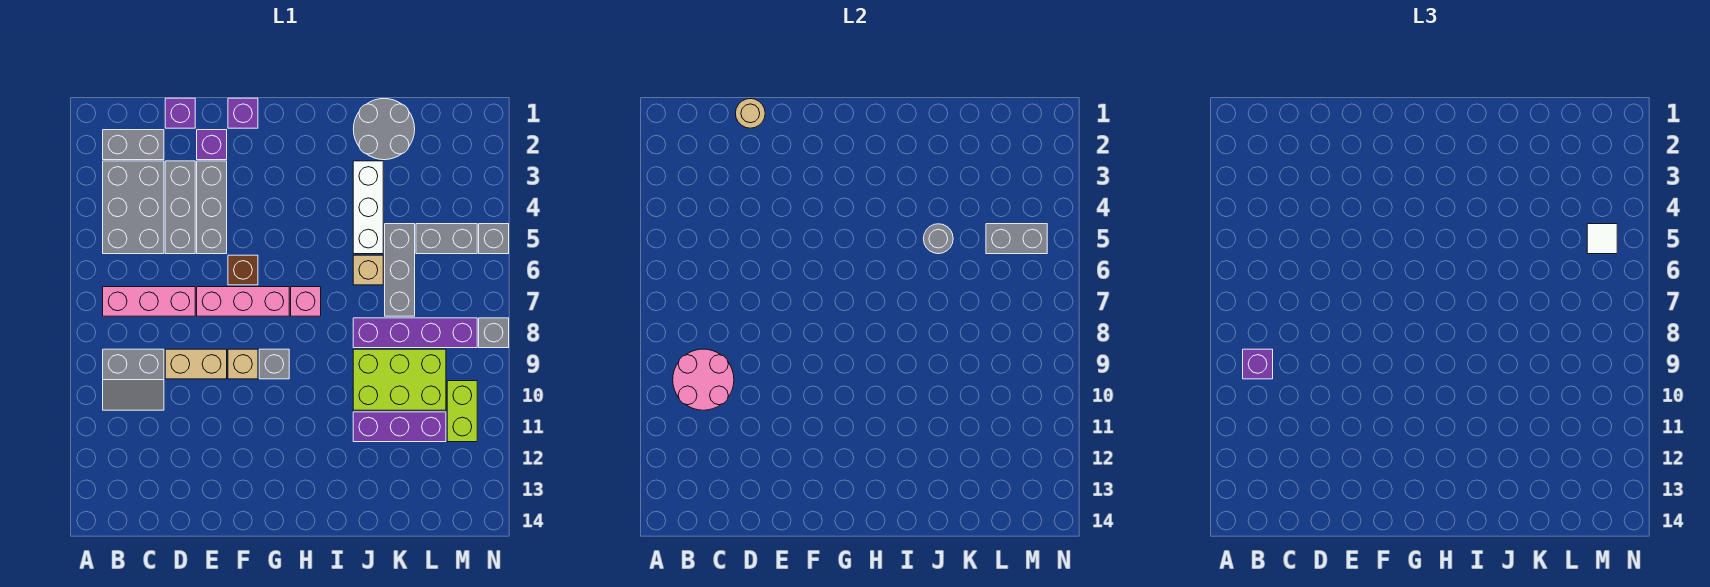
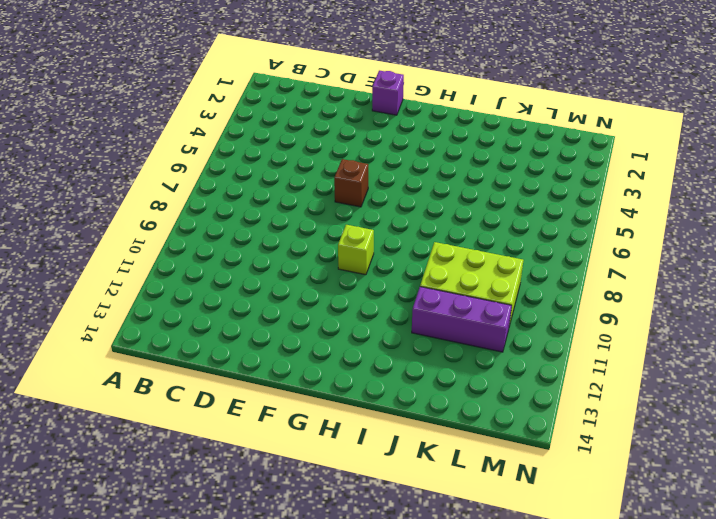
lime brick G9 level 1 -> grey brick G9 level 1
none -> grey brick B2:C2 level 1
none -> grey brick B3:C5 level 1
none -> pink brick B7:D7 level 1
none -> grey slope B9:C10 level 1 top 9

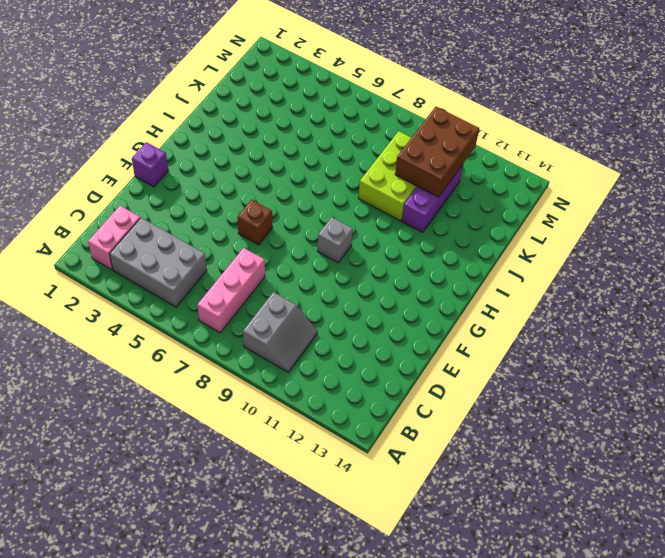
pink brick B2:C2 level 1 -> grey brick B2:C2 level 1
brown brick K10:M11 level 2 -> none
none -> purple brick D1 level 1
none -> grey brick D3:D5 level 1
none -> tan brick D9:E9 level 1
none -> purple brick E2 level 1

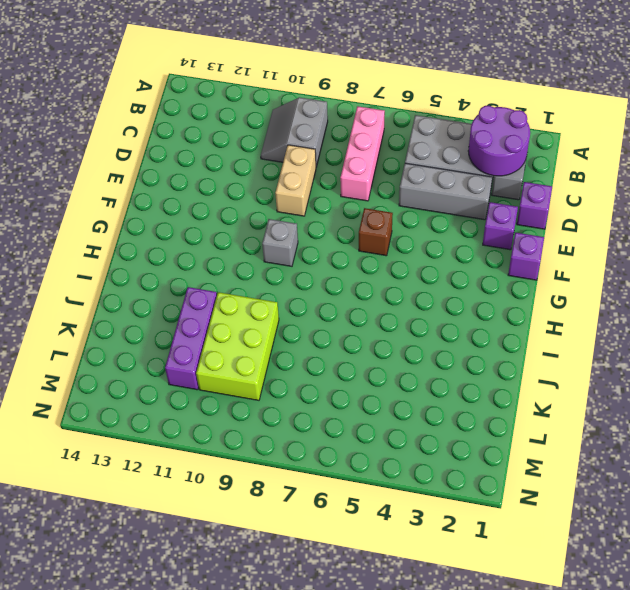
purple round brick B2:C3 level 2 -> none
none -> grey brick E3:E5 level 1
none -> pink brick E7:G7 level 1
none -> tan brick F9 level 1
none -> pink brick H7 level 1

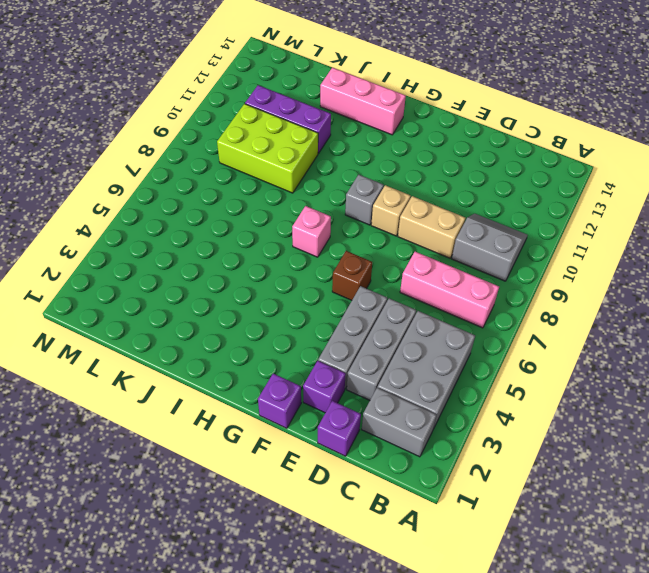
pink brick H13:J13 level 1 -> pink brick E7:G7 level 1
none -> grey round brick J1:K2 level 1
none -> white brick J3:J5 level 1
none -> tan brick J6 level 1
none -> purple brick J8:M8 level 1

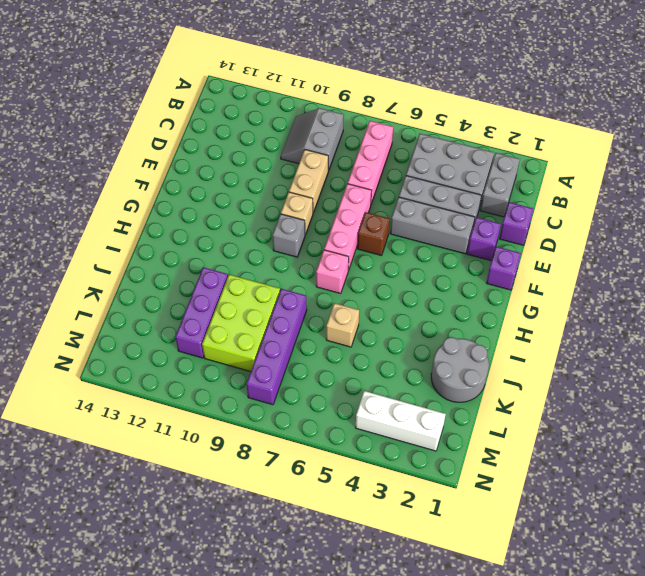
white brick M2:M4 level 1 -> white brick J3:J5 level 1
none -> grey brick K5:K7 level 1
none -> grey brick L5:M5 level 1
none -> lime brick M10:M11 level 1
none -> grey brick N5 level 1

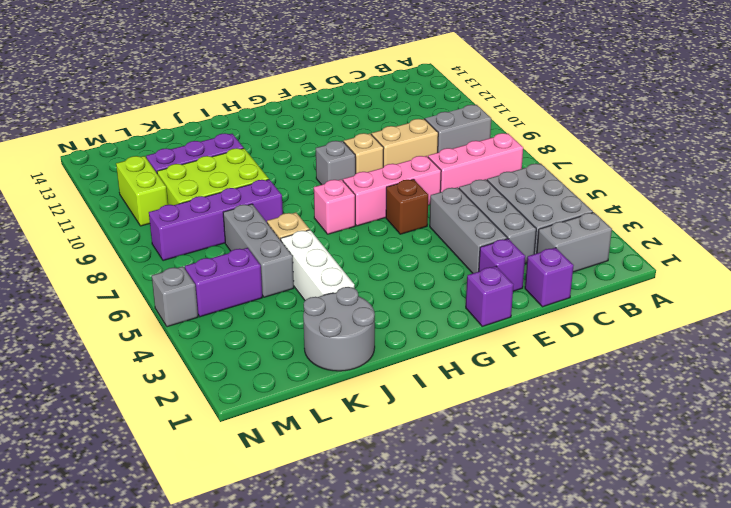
purple brick L5:M5 level 1 -> grey brick L5:M5 level 1
none -> grey brick N8 level 1
none -> pink round brick B9:C10 level 2
none -> tan round brick D1 level 2
none -> grey round brick J5 level 2

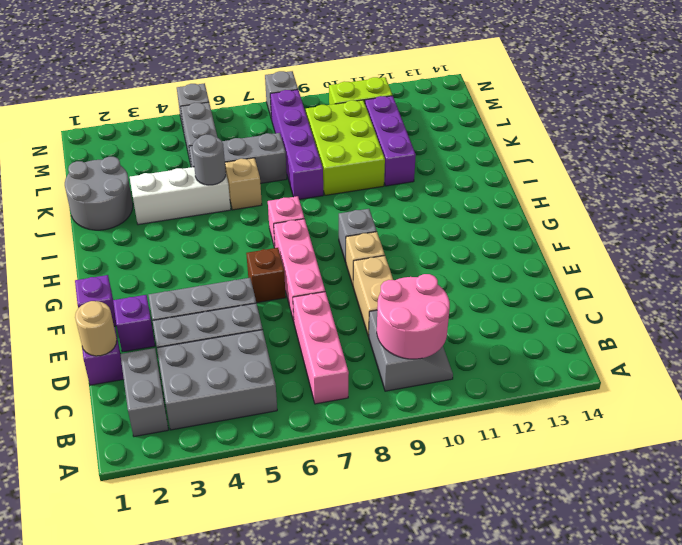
none -> grey brick L5:M5 level 2
none -> purple brick B9 level 3
none -> white tile M5 level 3

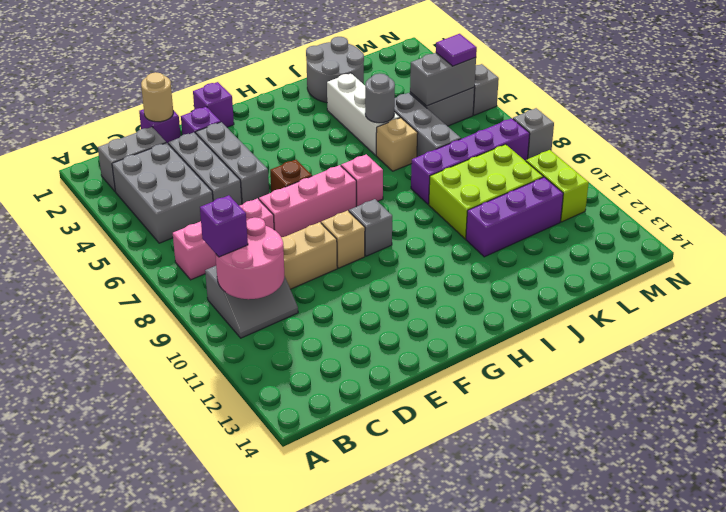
purple tile M5 level 3 -> white tile M5 level 3

